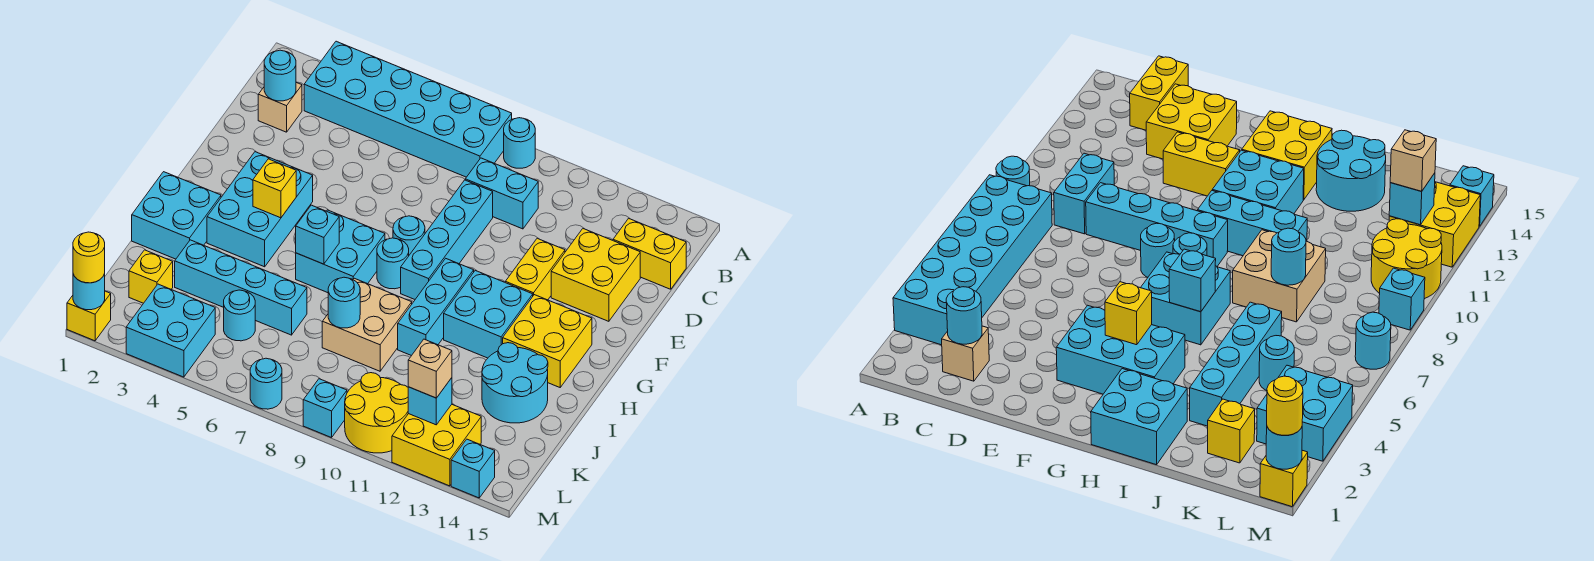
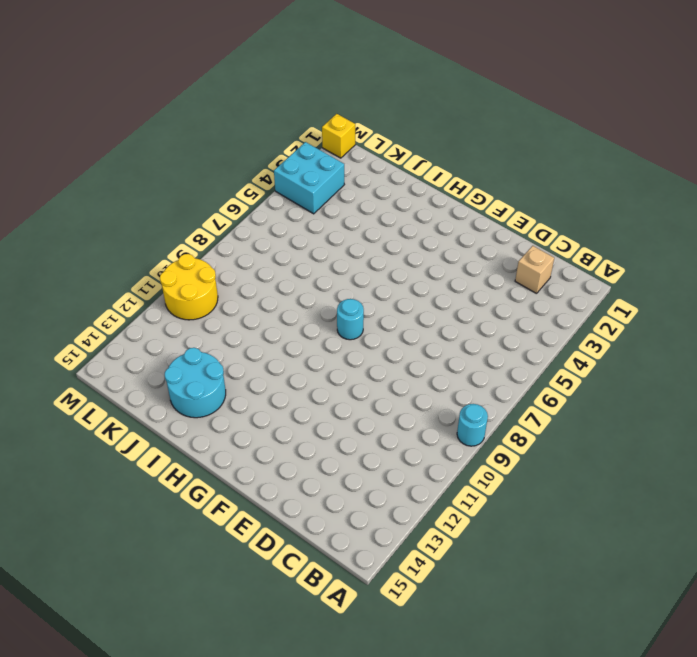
none -> cyan brick A3:B8 level 1
none -> cyan brick C9:C10 level 1
none -> yellow brick C14:C15 level 1
none -> cyan brick D9:G9 level 1

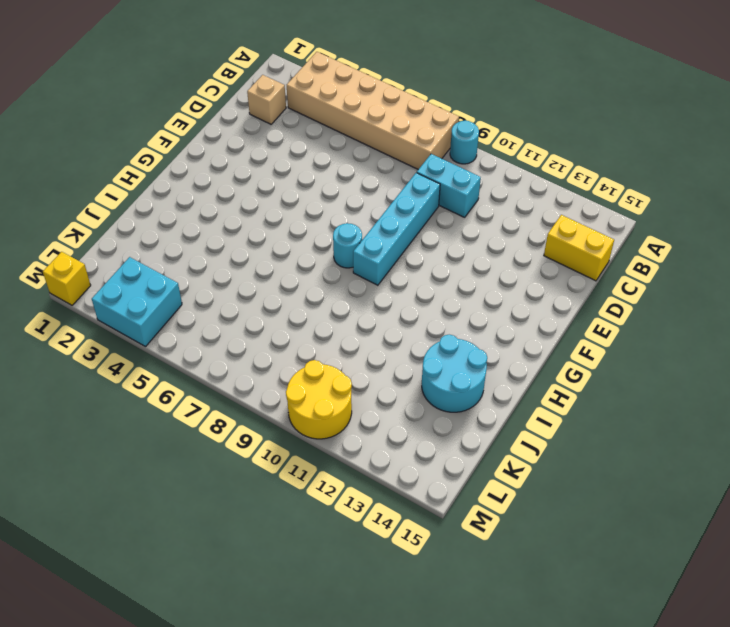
tan brick A3:B8 level 1 -> cyan brick A3:B8 level 1
none -> yellow brick D13:E14 level 1
none -> yellow brick E12:F12 level 1
none -> cyan brick F3:H4 level 1
none -> cyan round brick F8 level 1

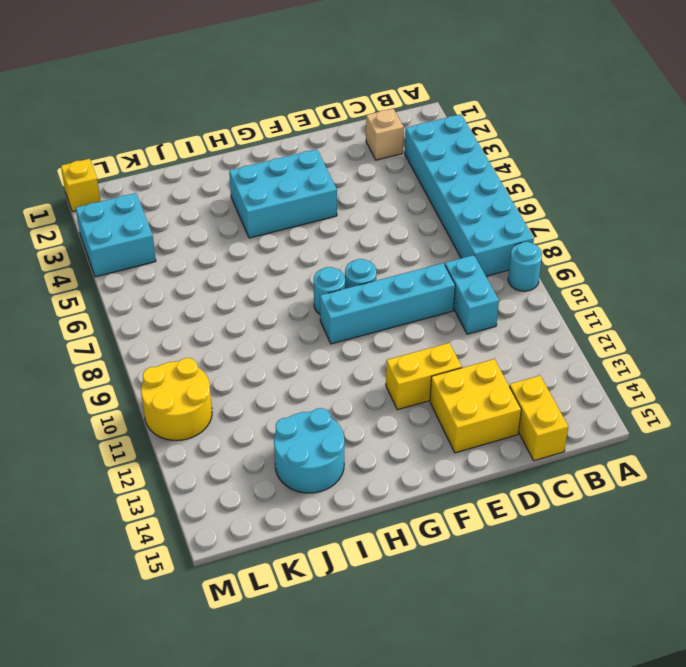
none -> cyan brick G6:H7 level 1
none -> cyan brick G10:I10 level 1
none -> cyan brick G11:H12 level 1
none -> yellow brick G13:H14 level 1

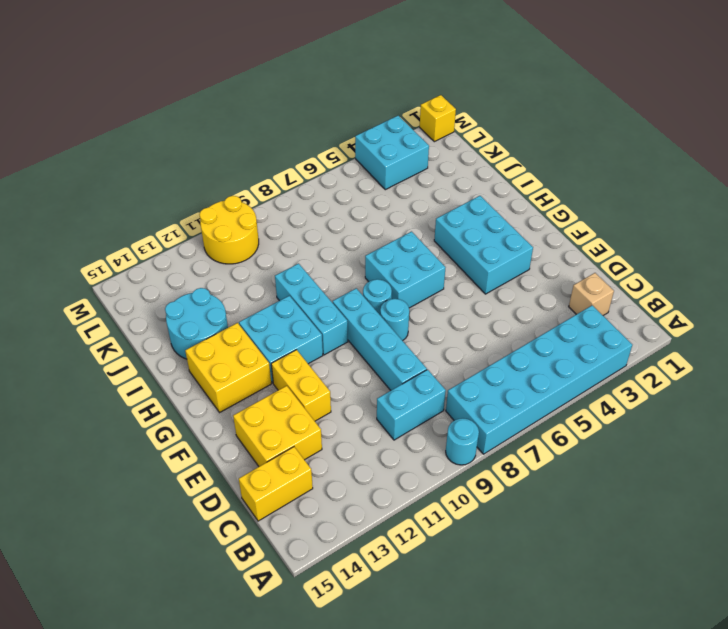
none -> cyan brick H1:I2 level 1
none -> tan brick I8:J9 level 1
none -> cyan brick J3:J6 level 1
none -> yellow brick K2 level 1

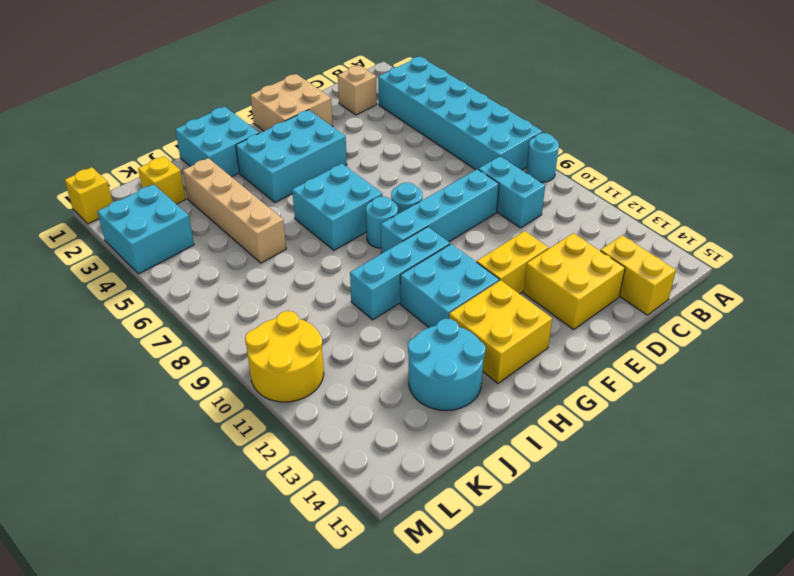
tan brick E1:F2 level 1 -> tan brick I8:J9 level 1
tan brick J3:J6 level 1 -> cyan brick J3:J6 level 1
none -> cyan round brick K5 level 1
none -> yellow brick L12:M13 level 1
none -> cyan round brick M7 level 1
none -> cyan brick M9 level 1

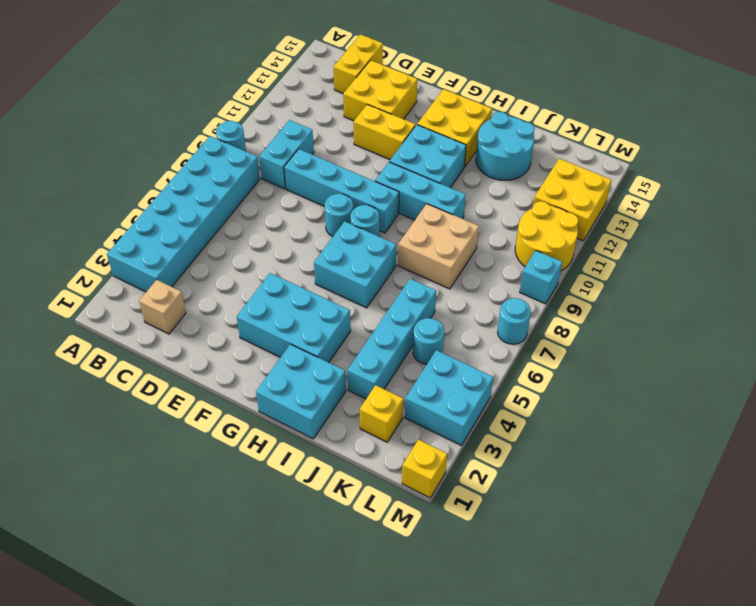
none -> cyan brick M14 level 1
none -> cyan round brick C2 level 2
none -> yellow brick G4 level 2
none -> cyan brick H6 level 2

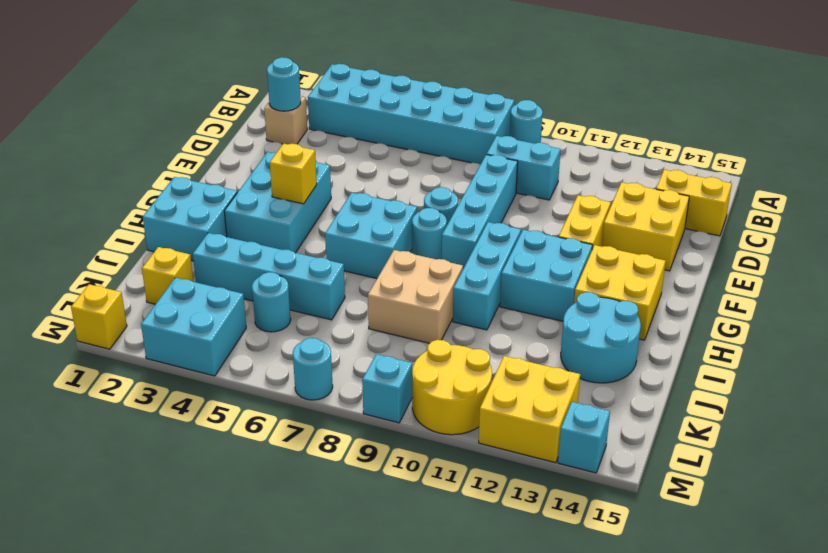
none -> cyan brick H6 level 2
none -> cyan round brick J8 level 2
none -> cyan brick L12 level 2
none -> cyan round brick M1 level 2

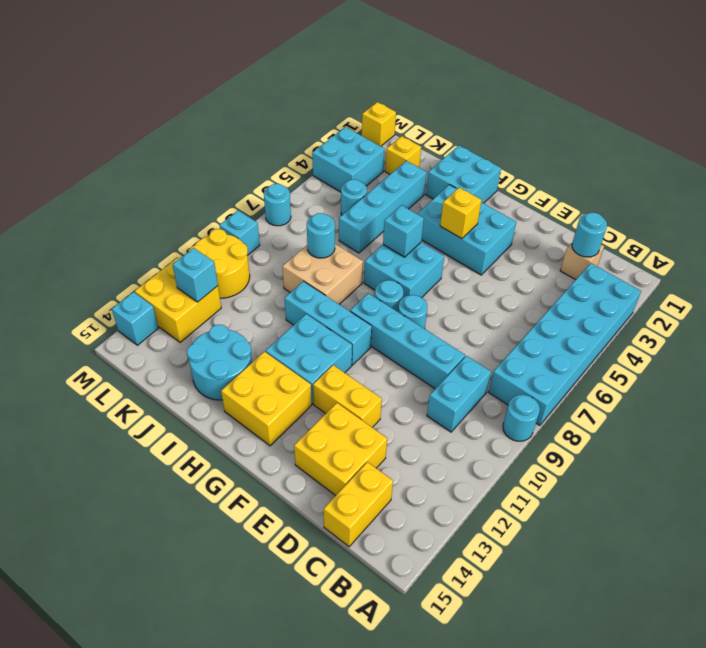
none -> cyan round brick M1 level 2
none -> tan brick L12 level 3
none -> yellow round brick M1 level 3

